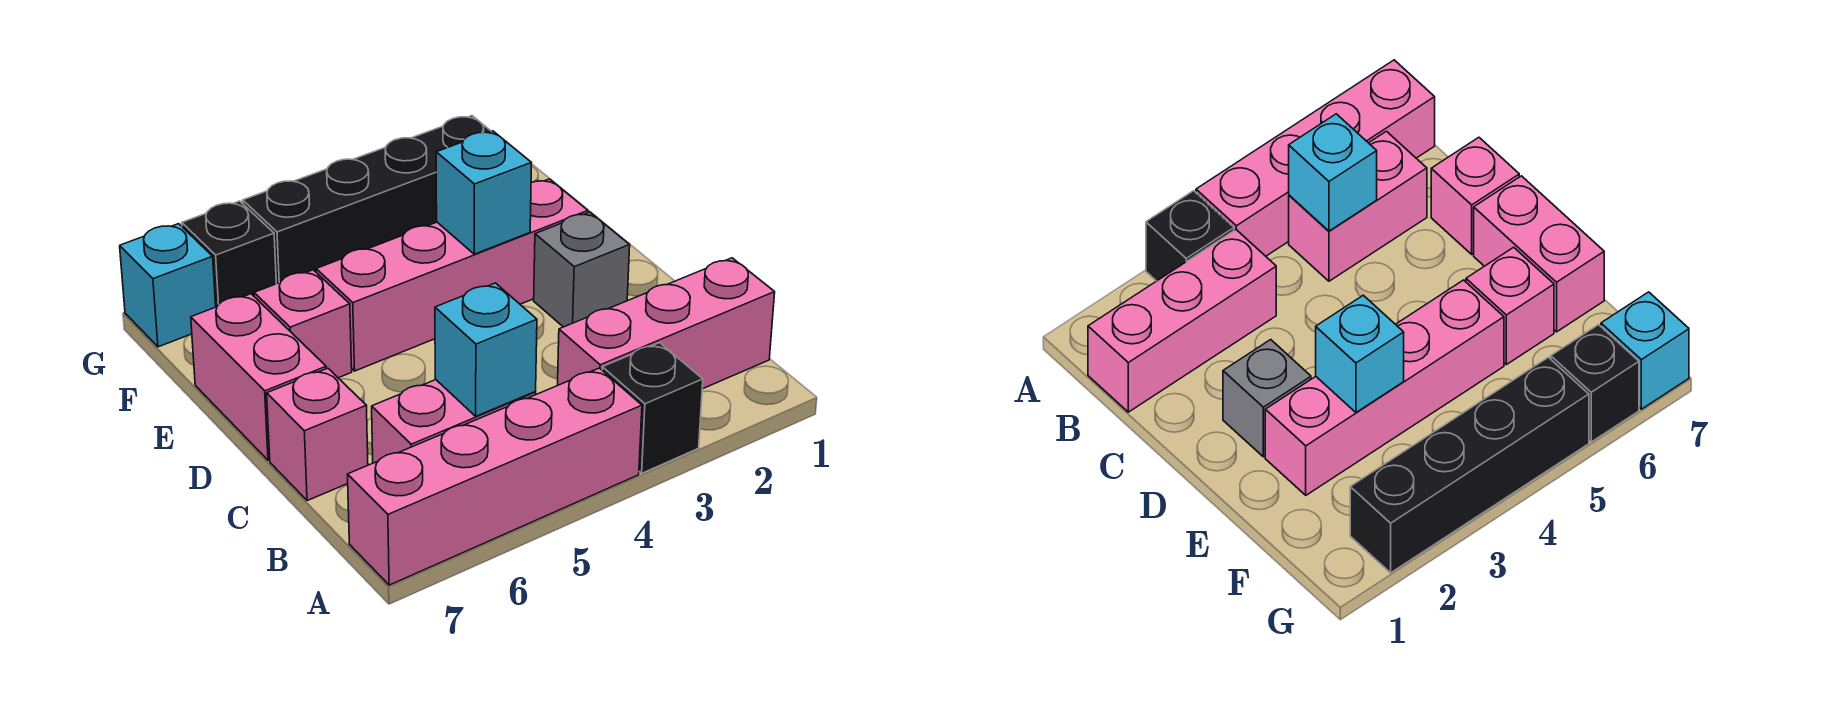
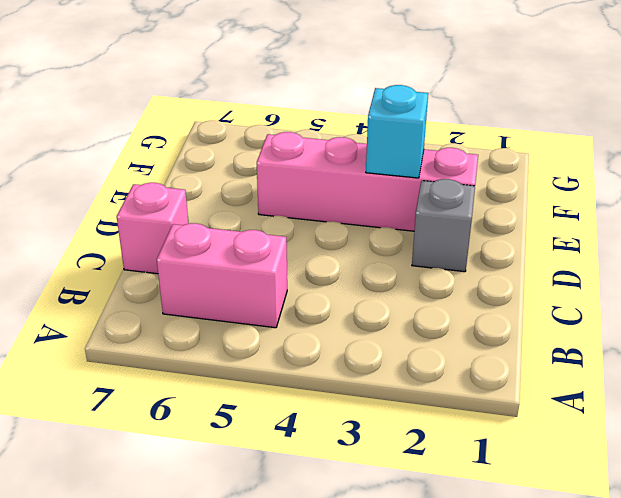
none -> black brick A3 level 1
none -> pink brick A4:A7 level 1
none -> pink brick B1:B3 level 1

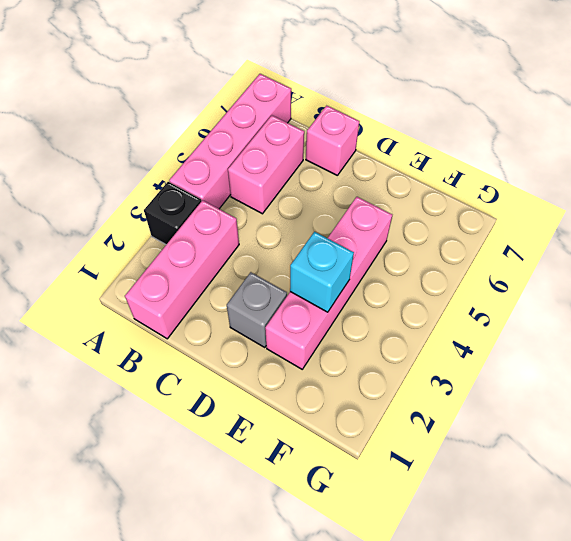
none -> pink brick D7:E7 level 1
none -> pink brick E6 level 1
none -> black brick G2:G5 level 1

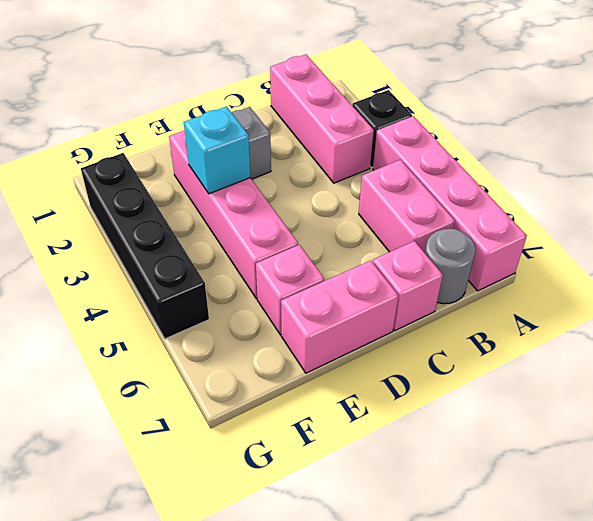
grey round brick B7 level 1 -> none
none -> black brick G6 level 1
none -> cyan brick G7 level 1
none -> cyan brick B5 level 2

